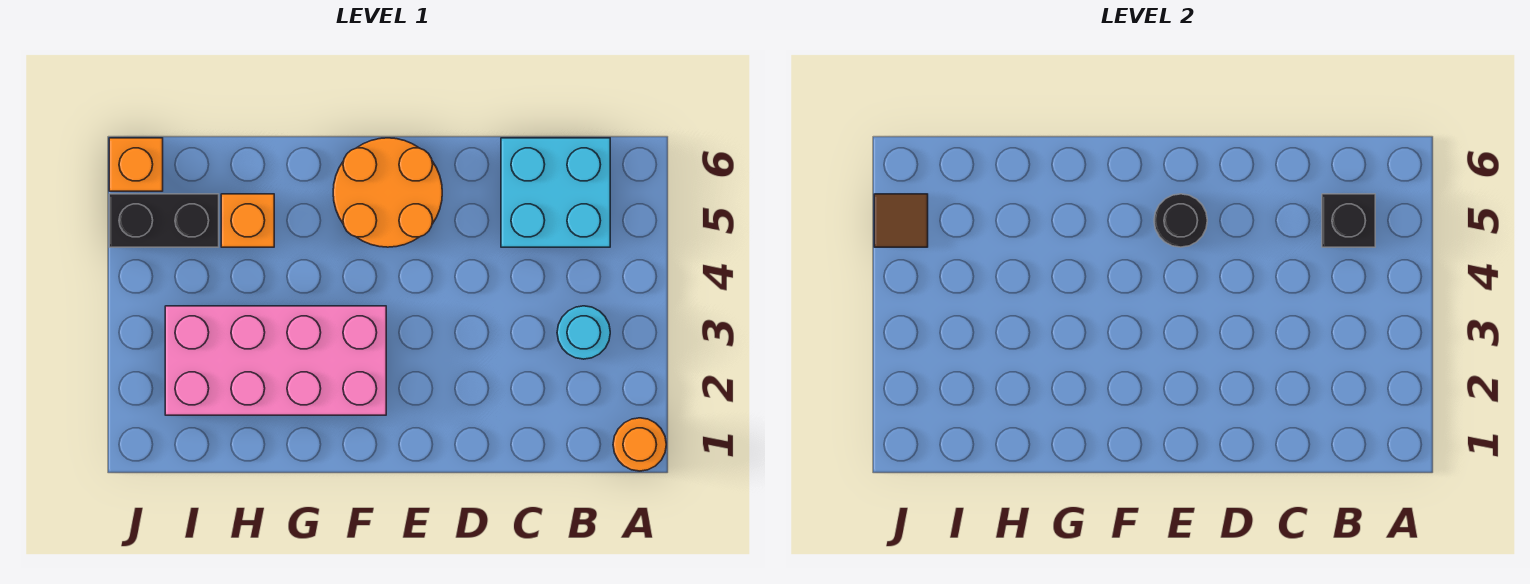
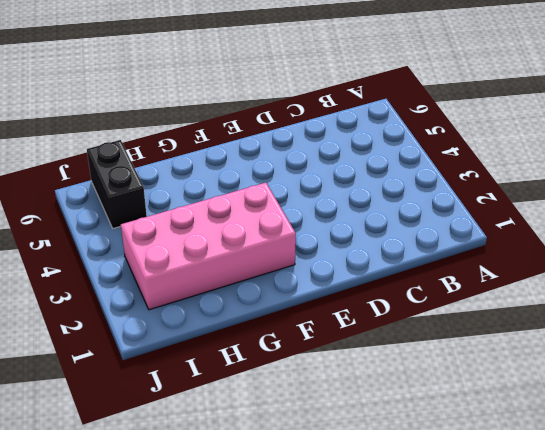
black brick I5:I6 level 1 -> black brick I5:J5 level 1
none -> orange round brick A1 level 1
none -> cyan round brick B3 level 1

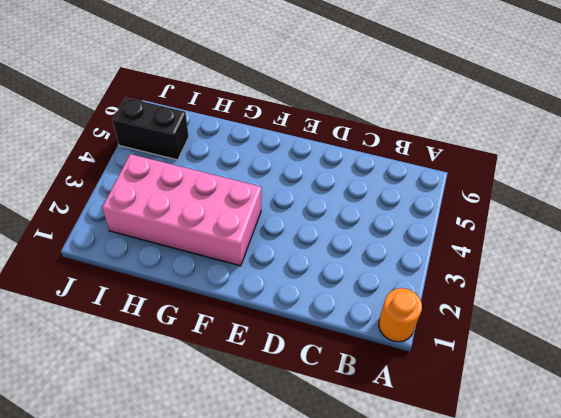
none -> cyan round brick B3 level 1
none -> cyan brick B5:C6 level 1

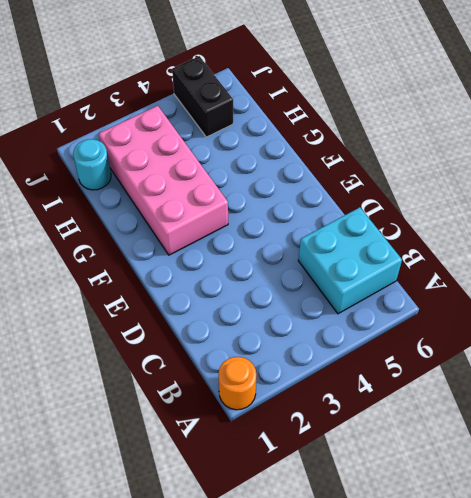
cyan round brick I1 level 1 -> cyan round brick B3 level 1
none -> orange round brick E5:F6 level 1
none -> orange brick H5 level 1

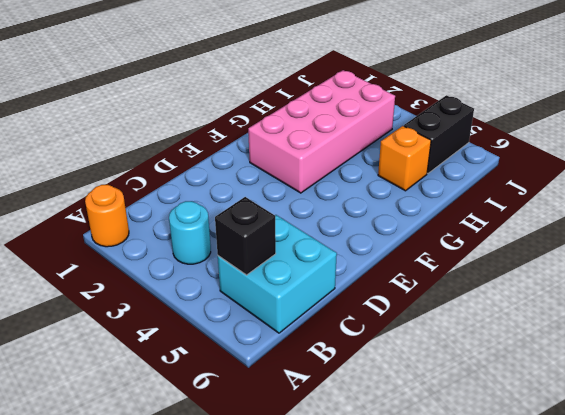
none -> orange round brick E5:F6 level 1
none -> orange brick J6 level 1

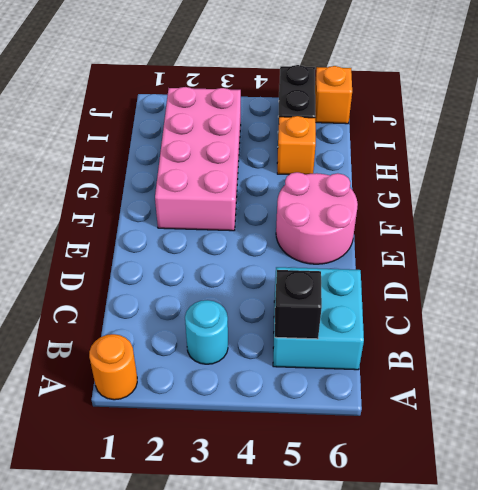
pink round brick E5:F6 level 1 -> orange round brick E5:F6 level 1
none -> black round brick E5 level 2
none -> brown tile J5 level 2

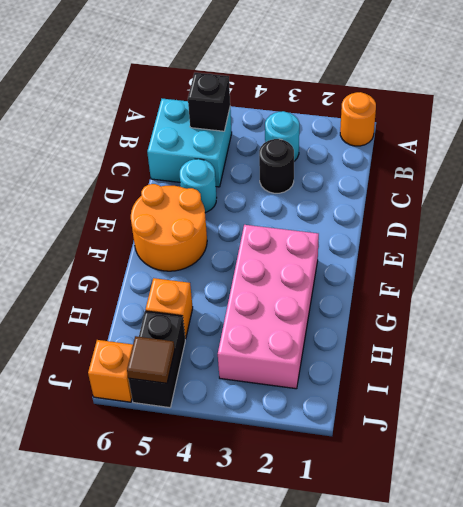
black round brick C3 level 1 -> black round brick E5 level 2
cyan round brick D5 level 1 -> none

